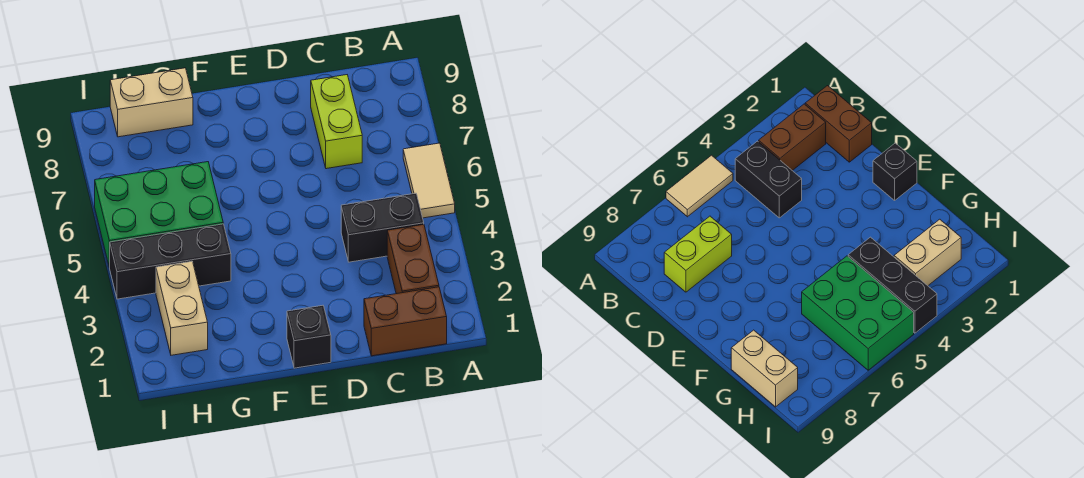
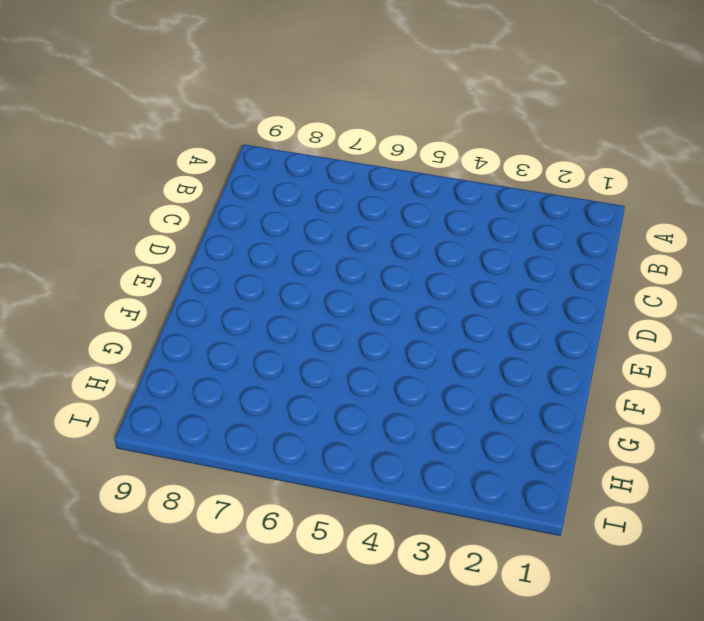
none -> tan tile A5:A6 level 1
none -> brown brick B1:C1 level 1

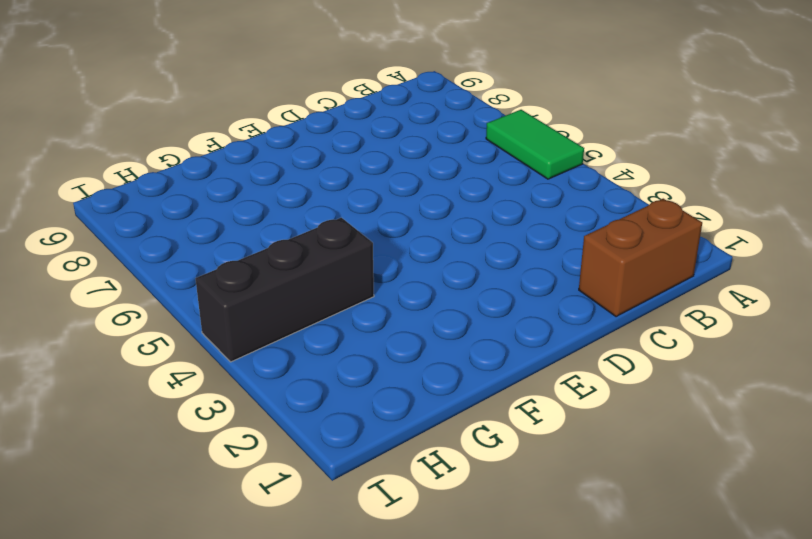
green tile A5:A6 level 1 -> tan tile A5:A6 level 1
none -> brown brick B2:B3 level 1
none -> black brick B4:C4 level 1

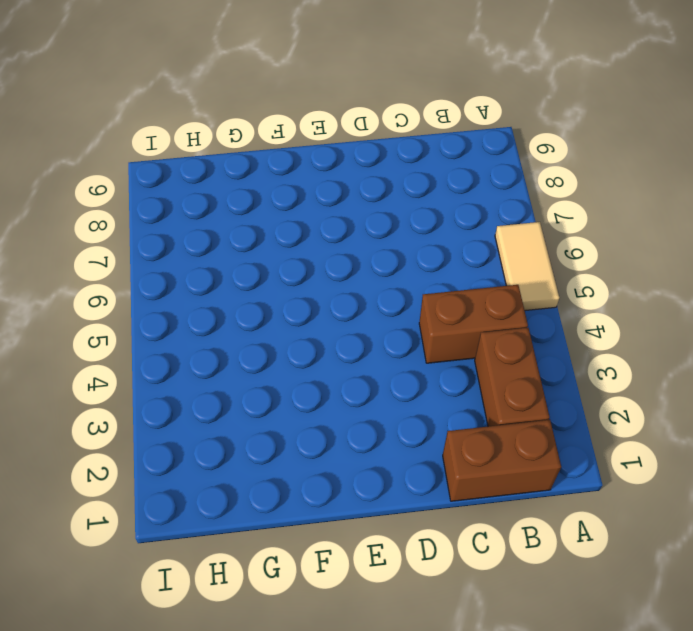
brown brick B4:C4 level 1 -> black brick B4:C4 level 1
none -> lime brick C7:C8 level 1
none -> black brick E1 level 1

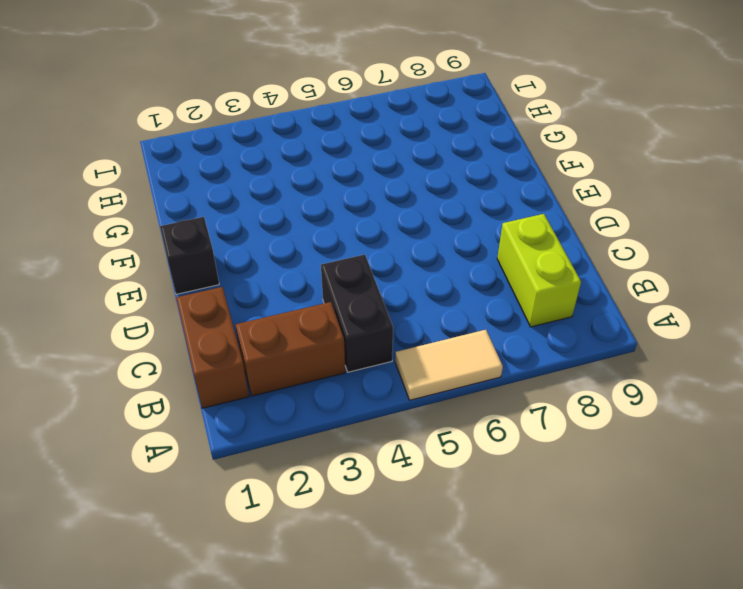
lime brick B8:C8 level 1 -> lime brick C7:C8 level 1
none -> black brick G4:I4 level 1
none -> green brick G5:I6 level 1

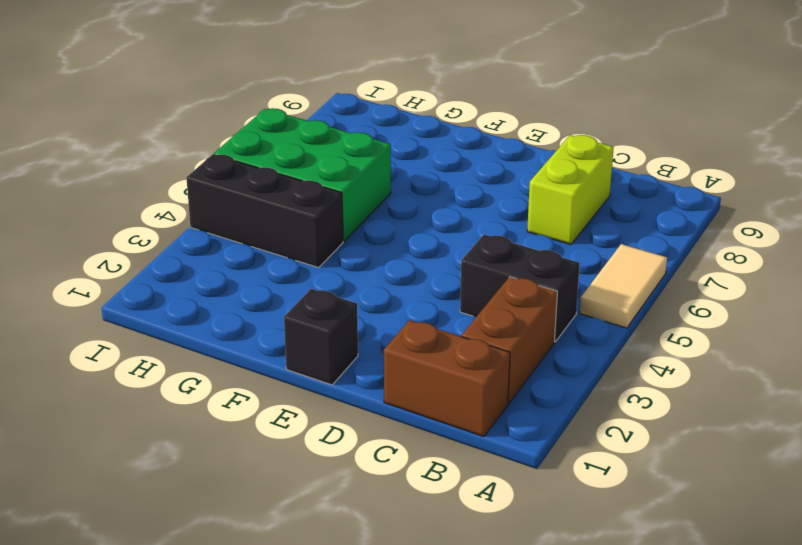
none -> tan brick G9:H9 level 1
none -> tan brick H2:H3 level 1

